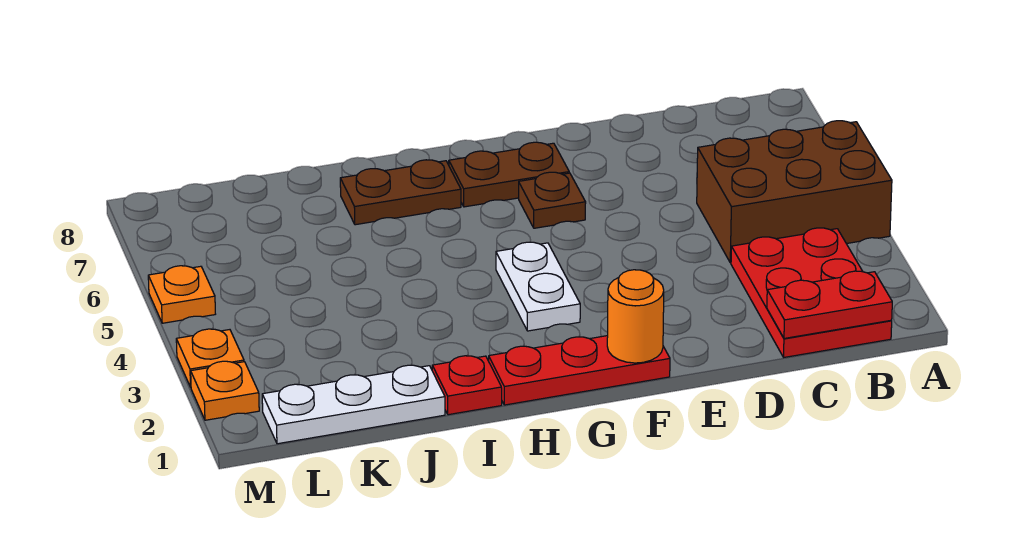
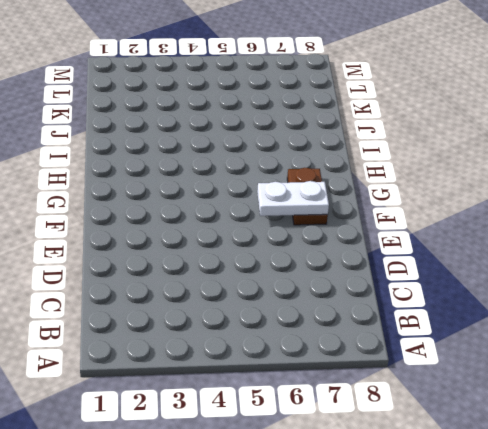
white plate F6:F7 level 2 -> white plate G3:G4 level 1
none -> brown brick A4:C5 level 1
none -> red plate B1:C3 level 1
none -> red plate F1:H1 level 1

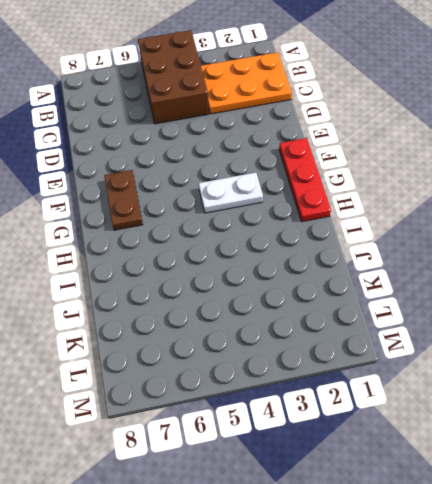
orange plate B1:C3 level 1 -> red plate B1:C3 level 1
none -> brown plate F6 level 1
none -> brown plate H7:I7 level 1
none -> red plate I1 level 1

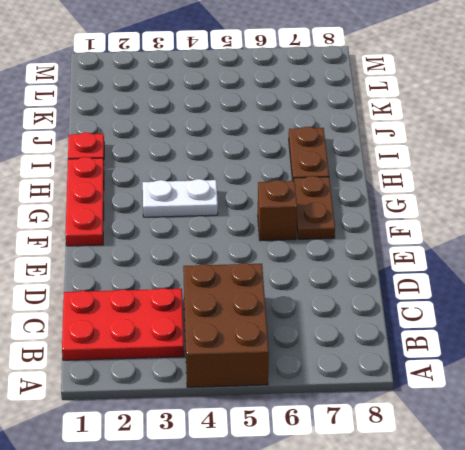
brown brick F6 level 1 -> brown plate F6 level 1
none -> white plate J1:L1 level 1
none -> orange plate M2 level 1
none -> orange plate M3 level 1

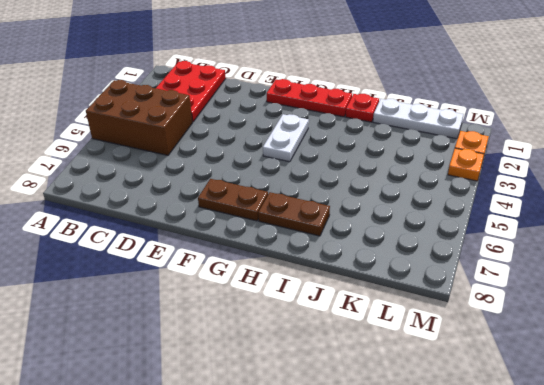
none -> brown plate F6 level 1
none -> orange plate M5 level 1
none -> red plate B1:C1 level 2

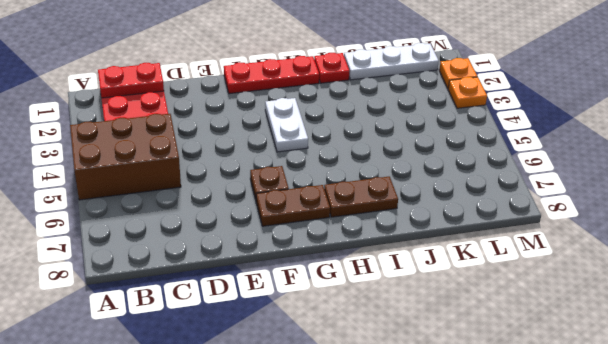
none -> orange plate M5 level 1
none -> orange round brick F1 level 2

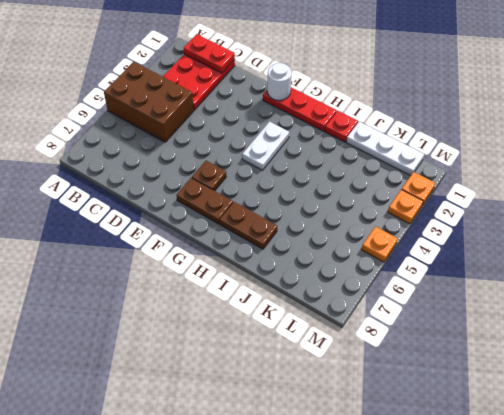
white round brick F1 level 2 -> orange round brick F1 level 2

